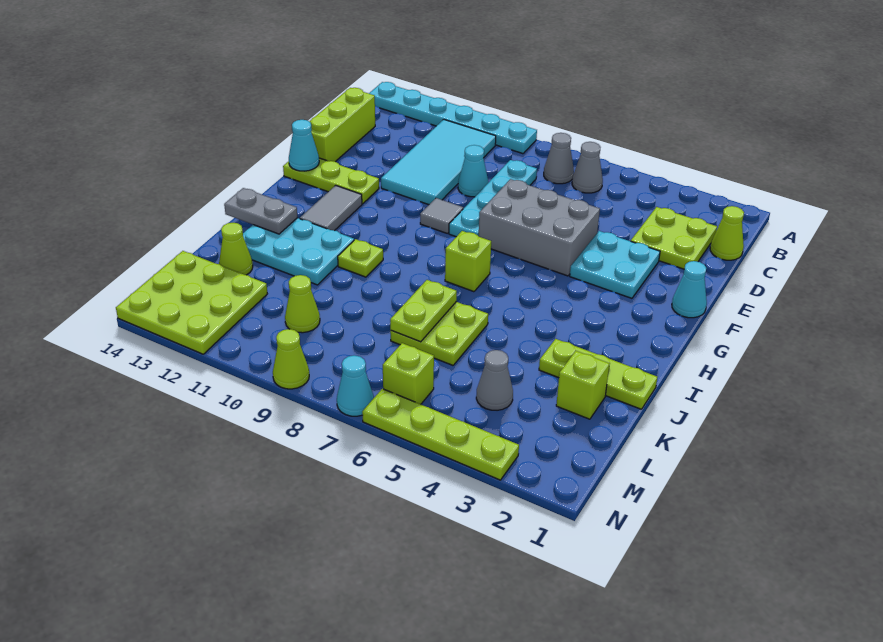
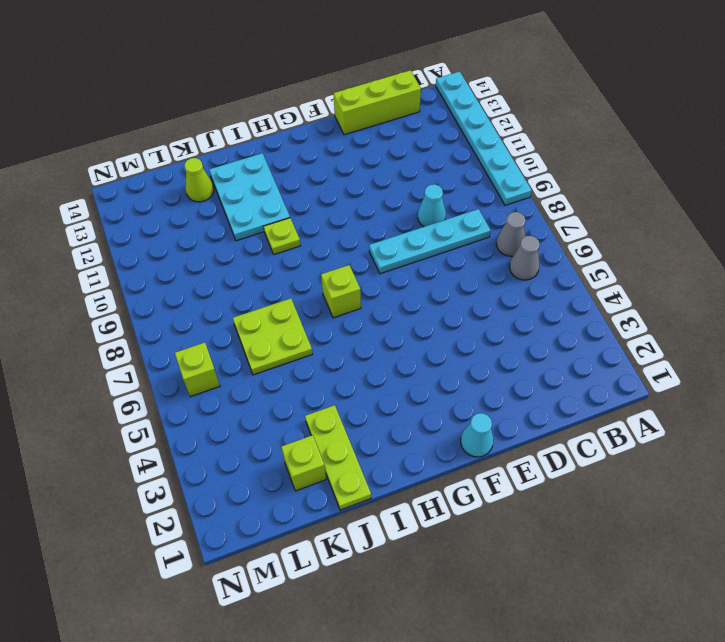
none -> cyan tile B10:E11 level 1
none -> lime cone C1 level 1
none -> lime plate C2:D3 level 1
none -> cyan plate E3:F4 level 1

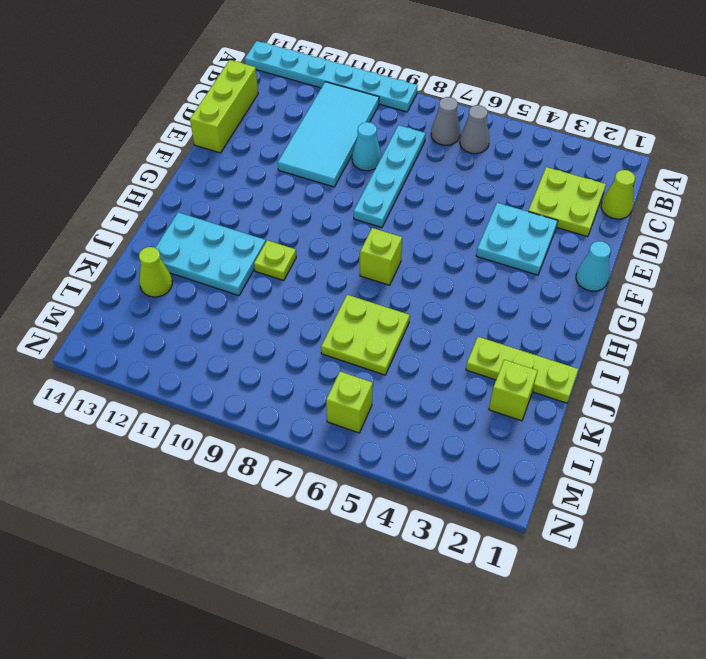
none -> grey brick E5:F7 level 1
none -> grey tile F9 level 1
none -> lime plate F12:F14 level 1
none -> grey tile G12:H12 level 1

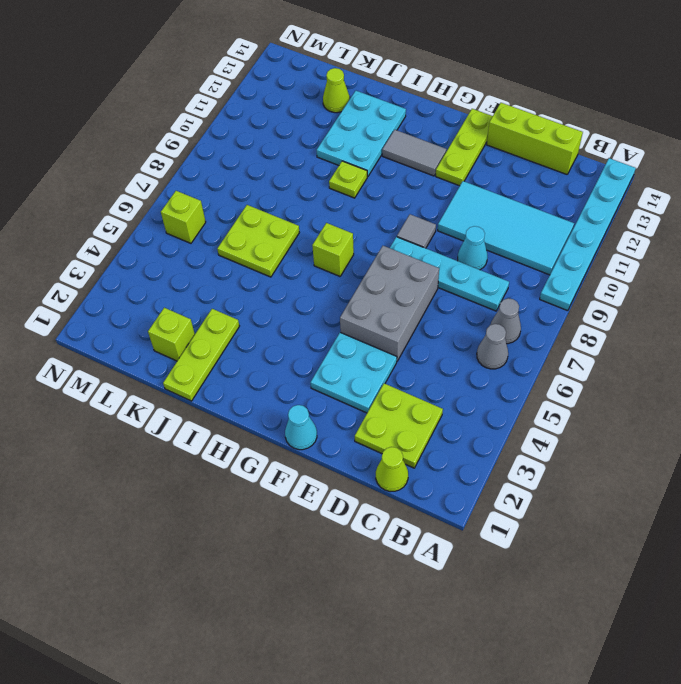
none -> grey cone L4 level 1
none -> lime cone L10 level 1
none -> lime plate L12:N14 level 1
none -> lime plate N3:N6 level 1

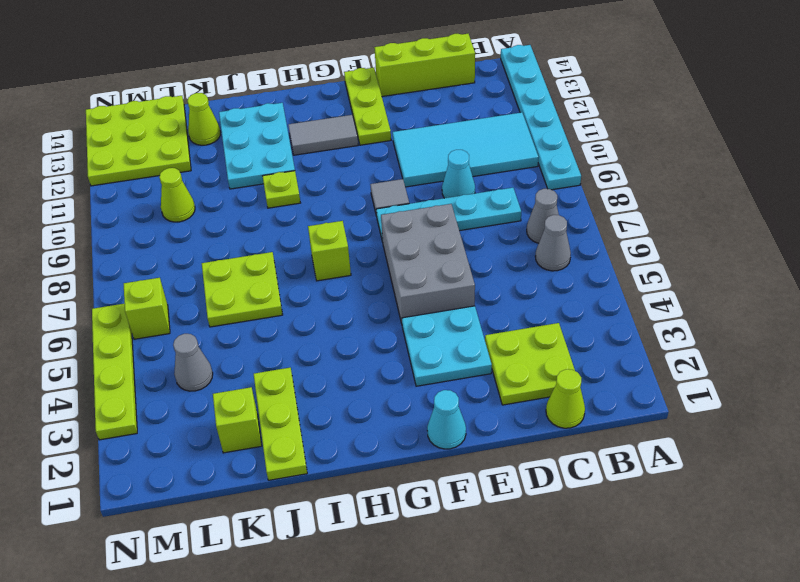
none -> cyan cone N7 level 1
none -> lime cone N9 level 1
none -> cyan cone F14 level 2
none -> grey plate I13:I14 level 2

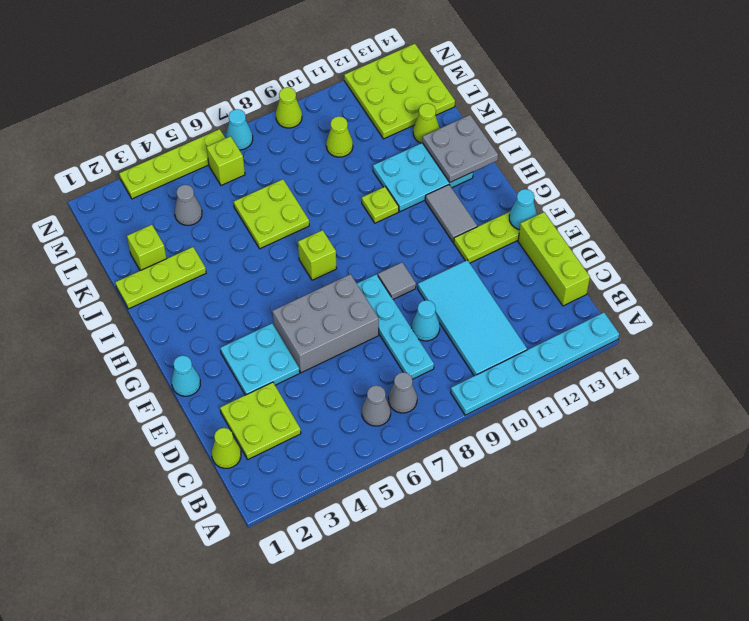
grey plate I13:J14 level 2 -> grey plate I13:I14 level 2
none -> lime plate J7:K7 level 2

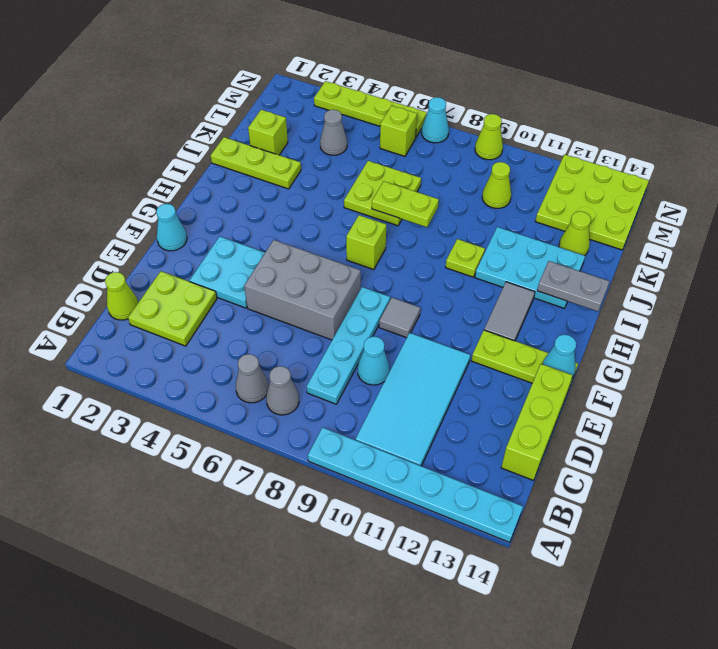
lime plate J7:J8 level 2 -> lime plate J7:K7 level 2

